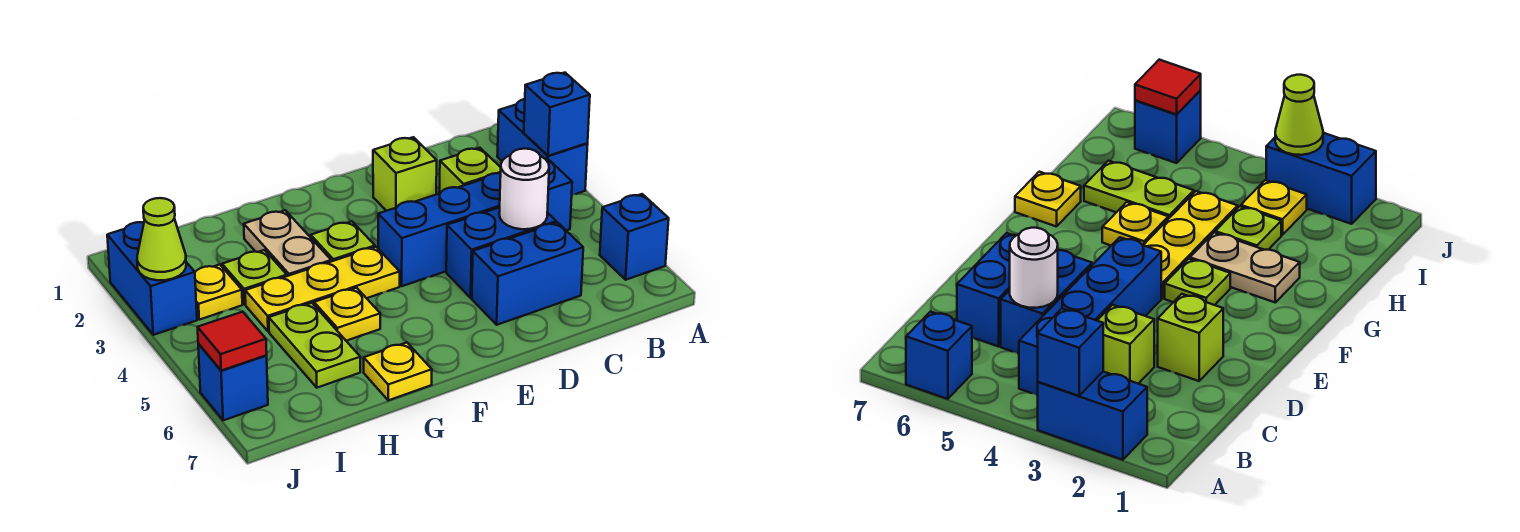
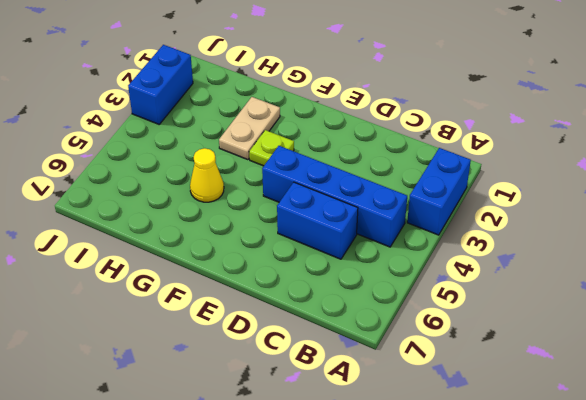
yellow cone G5 level 1 -> yellow plate G5 level 1
none -> blue brick A6 level 1
none -> lime brick C3 level 1
none -> blue brick C6:D6 level 1

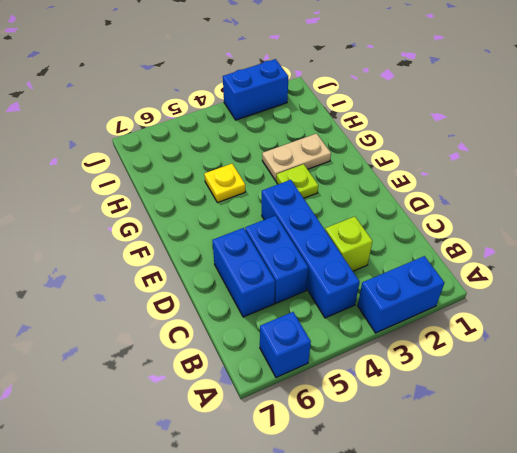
none -> lime brick D2 level 1
none -> yellow plate F4:H4 level 1
none -> yellow plate G7 level 1

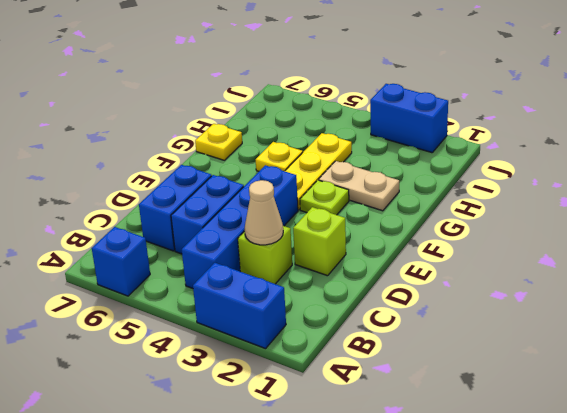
tan cone C3 level 2 -> none
none -> lime plate H3 level 1
none -> lime plate H5:H6 level 1
none -> yellow plate I3 level 1

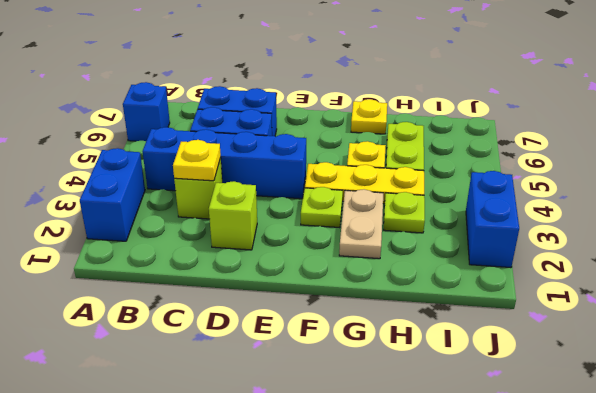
yellow plate C3 level 2 -> yellow plate I3 level 1
none -> blue brick J6 level 1
none -> blue brick A3 level 2
none -> white round brick C5 level 2

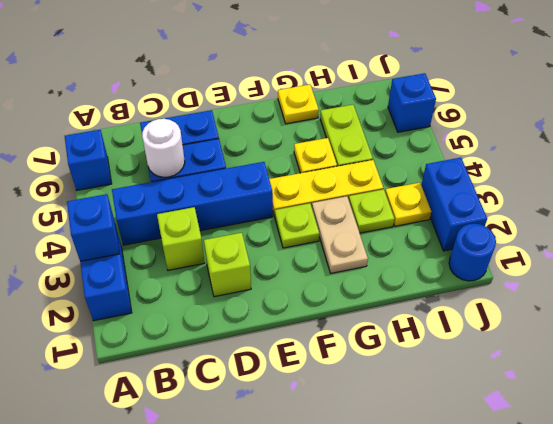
blue round brick J1 level 1 -> none
none -> lime cone J3 level 2
none -> red tile J6 level 2

